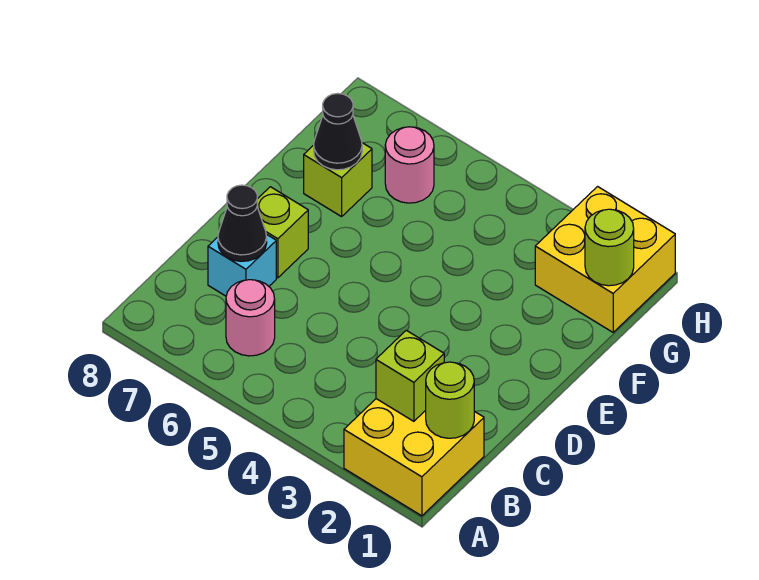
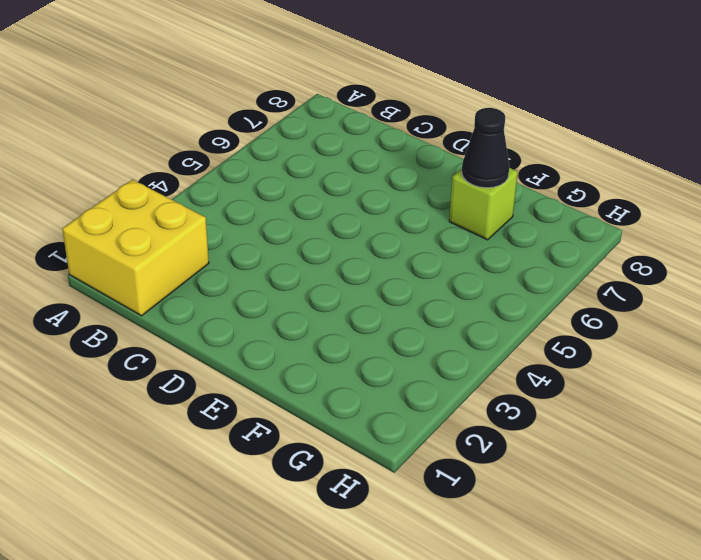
none -> pink round brick B6 level 1
none -> cyan brick C7 level 1
none -> lime brick D7 level 1

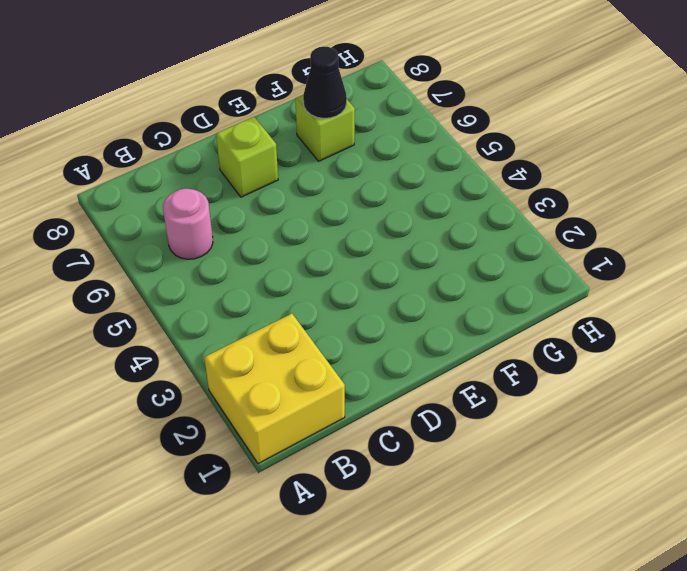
none -> cyan brick C7 level 1
none -> yellow brick G1:H2 level 1
none -> pink round brick G6 level 1

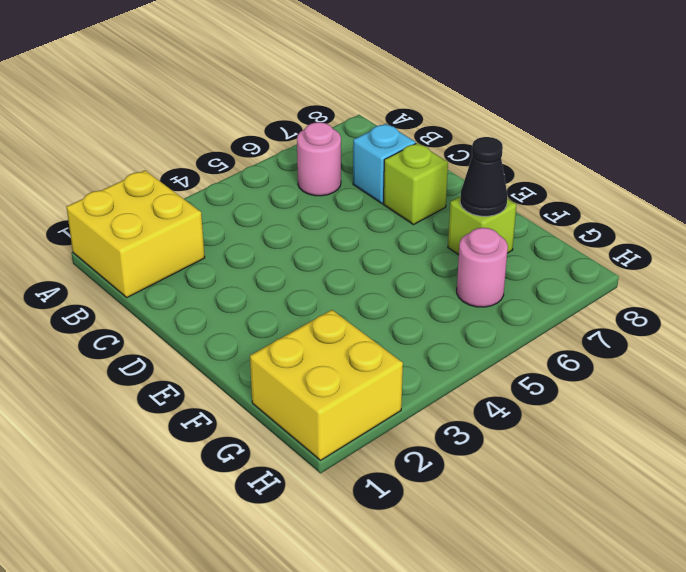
none -> lime round brick B1 level 2
none -> lime brick B2 level 2
none -> black cone C7 level 2

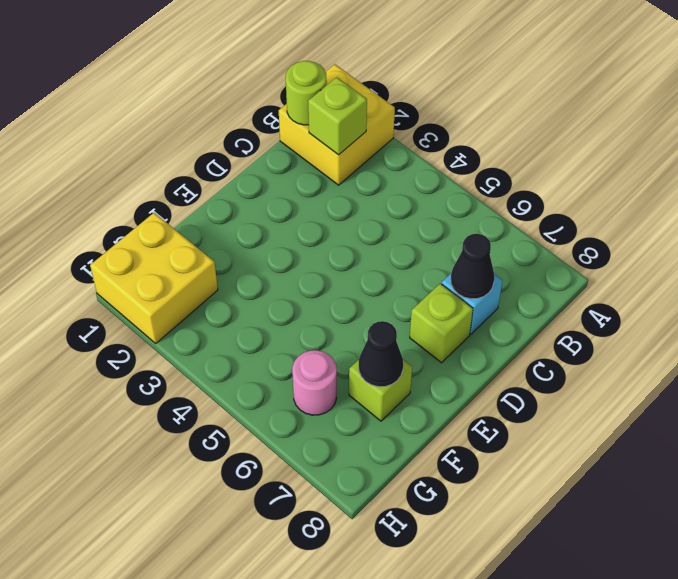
none -> pink round brick B6 level 1
none -> lime round brick G1 level 2

